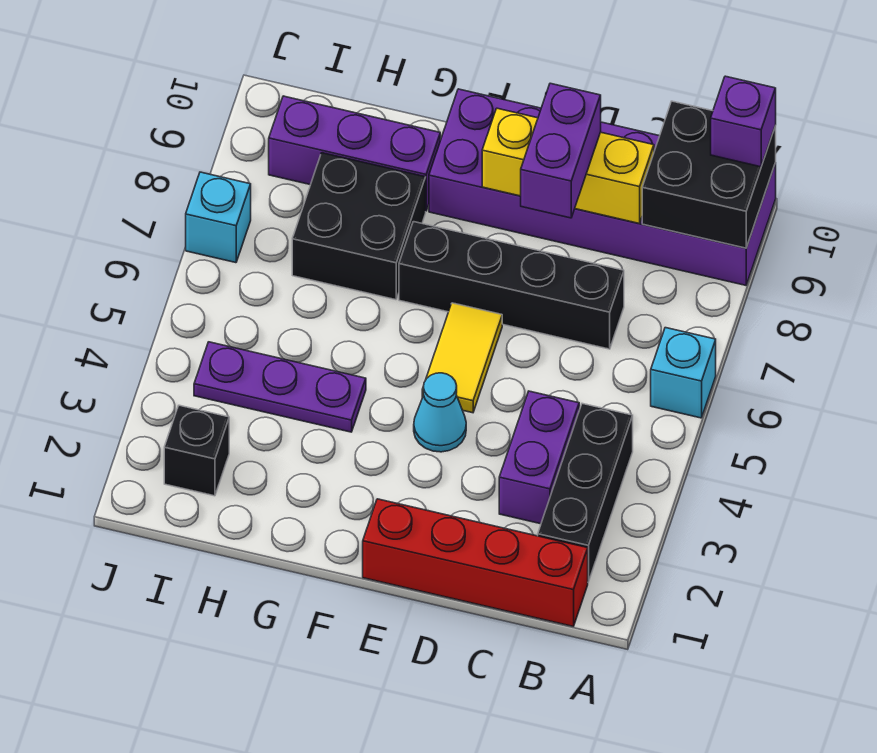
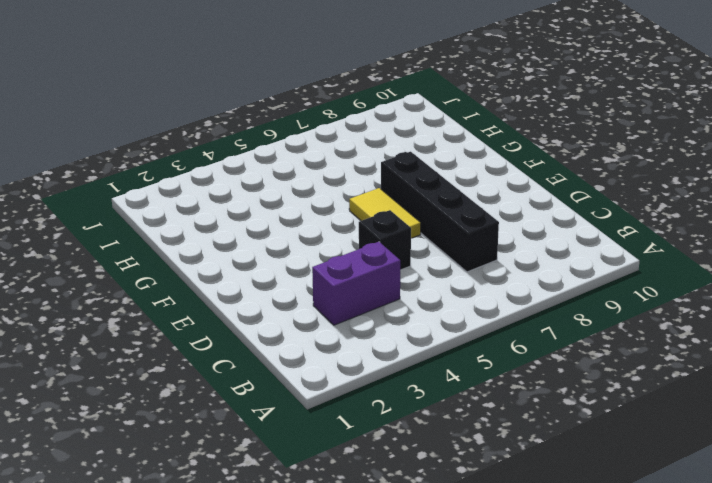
black brick D5 level 1 -> black brick I2 level 1
yellow tile E6:F6 level 1 -> yellow tile E5:E6 level 1
none -> cyan brick A6 level 1
none -> purple brick A9:F10 level 1
none -> red brick B1:E1 level 1

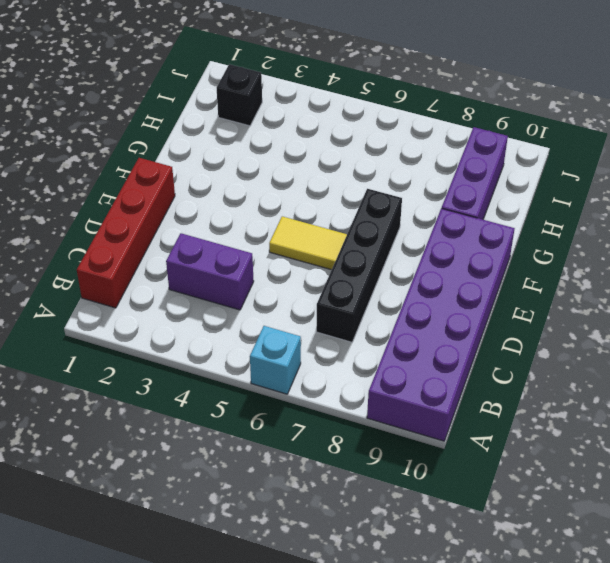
none -> black brick B2:B4 level 1
none -> cyan cone E4 level 1
none -> purple plate G4:I4 level 1

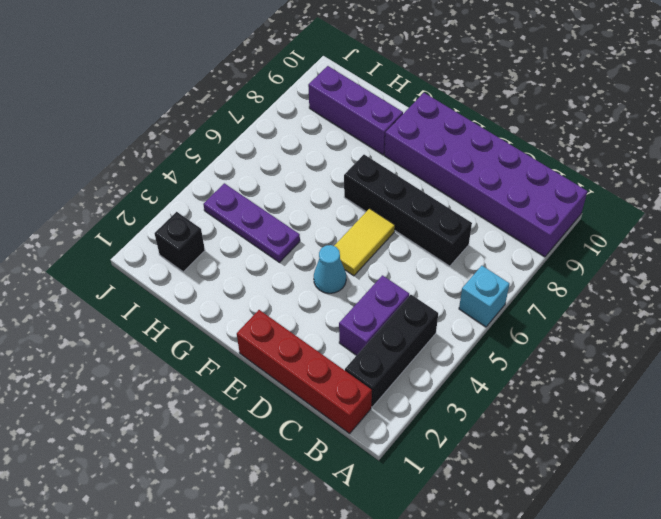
none -> black brick G7:H8 level 1
none -> cyan brick J7 level 1
none -> black brick A9:B10 level 2

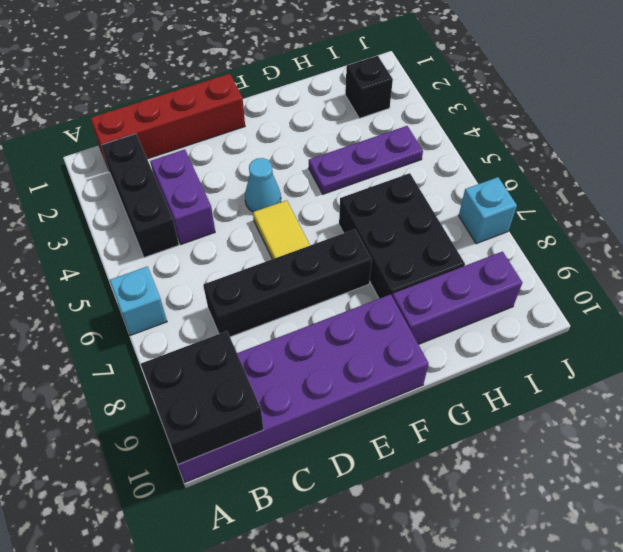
black brick G6:H8 level 1 -> black brick G7:H8 level 1
none -> yellow brick C9:E9 level 2
none -> purple brick A10 level 3
none -> purple brick D8:D9 level 3

